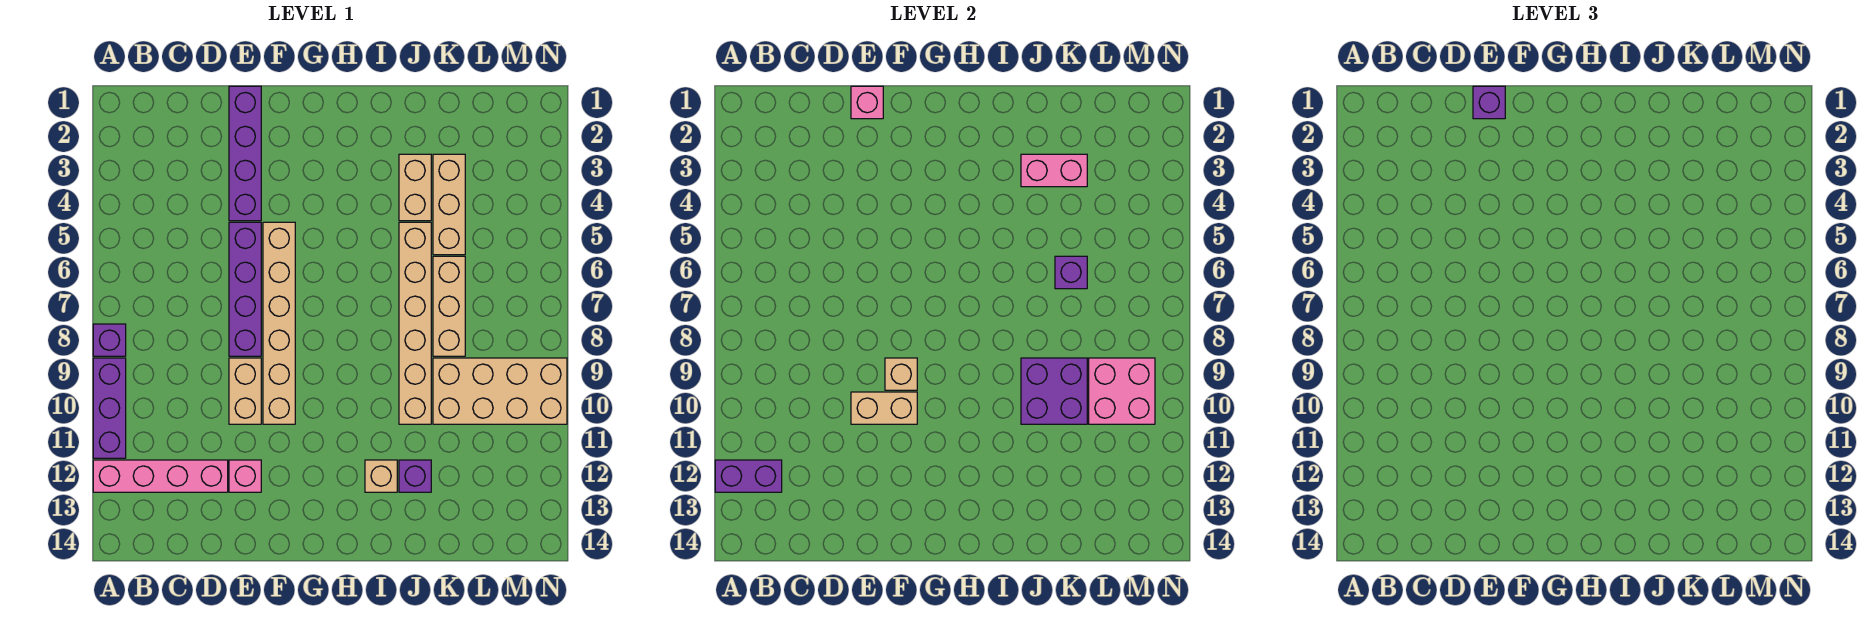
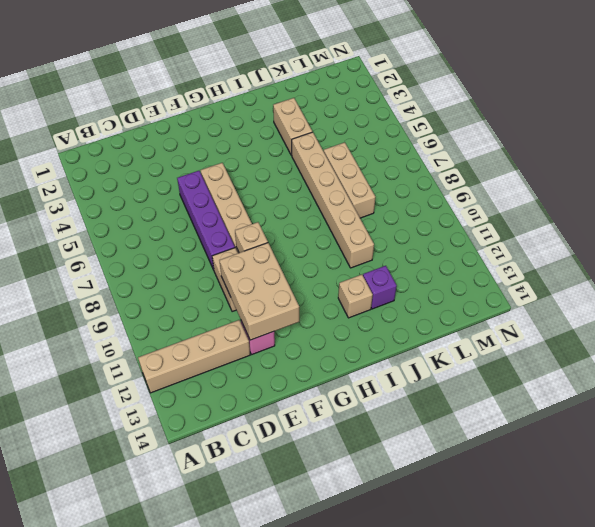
tan brick A12:D12 level 1 -> pink brick A12:D12 level 1
tan brick E10:F12 level 2 -> tan brick E10:F10 level 2
none -> purple brick A8 level 1
none -> purple brick A9:A11 level 1
none -> purple brick E1:E4 level 1

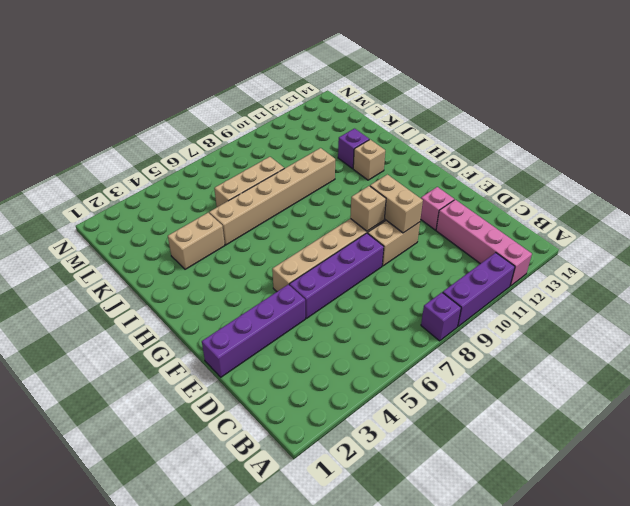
none -> tan brick K3:K5 level 1
none -> tan brick K9:N10 level 1
none -> purple brick A12:B12 level 2

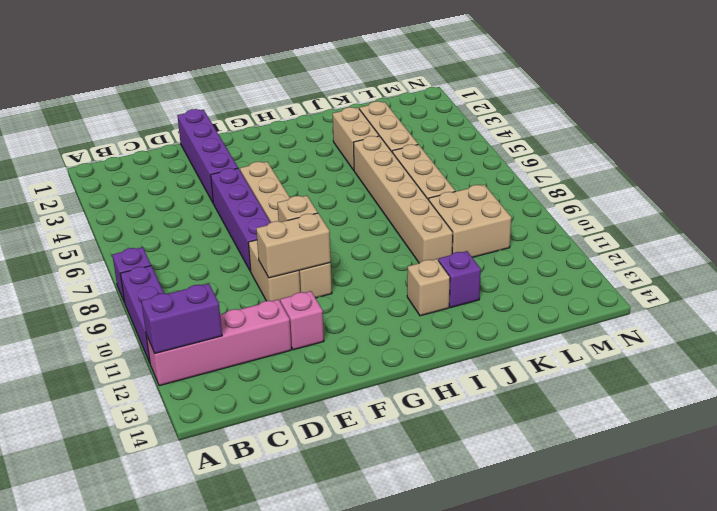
tan brick K9:L10 level 1 -> tan brick K9:N10 level 1
none -> pink brick E1 level 2
none -> pink brick J3:K3 level 2
none -> purple brick J9:K10 level 2

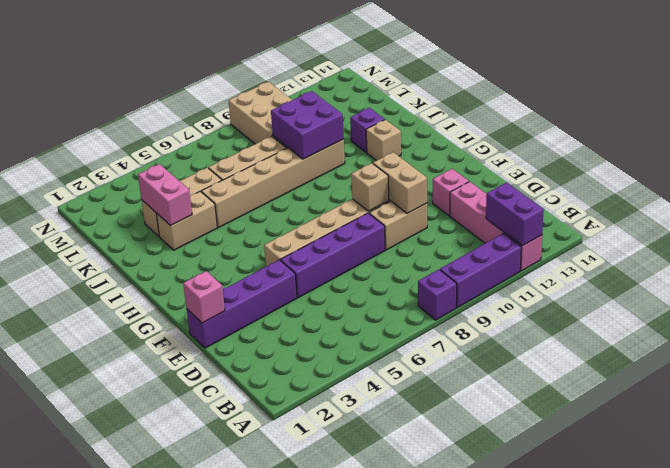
none -> purple brick K6 level 2
none -> pink brick L9:M10 level 2
none -> purple brick E1 level 3

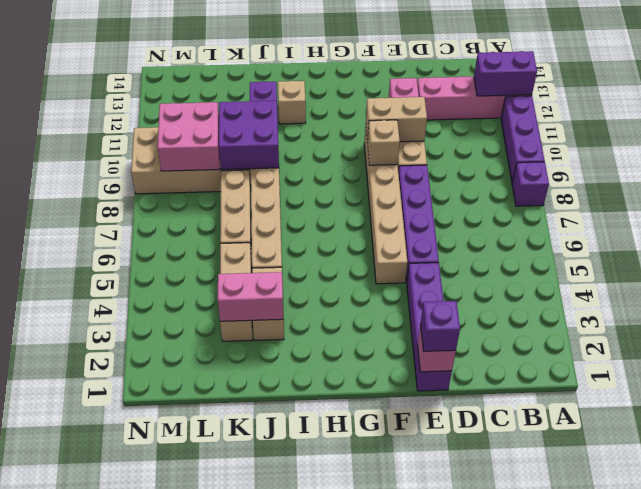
none -> purple brick K6 level 2

